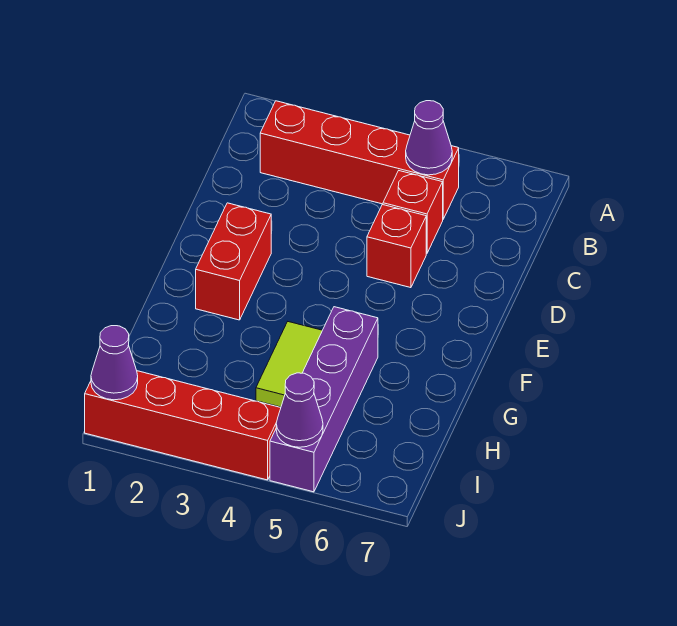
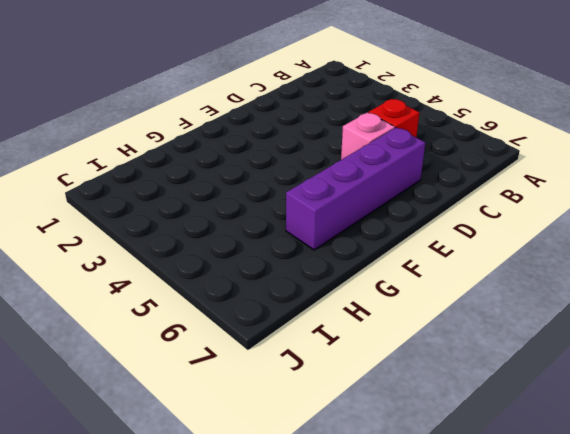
pink brick D5 level 1 -> red brick D5 level 1
purple brick D6:G6 level 1 -> purple brick G5:J5 level 1
none -> red brick B2:B5 level 1
none -> red brick E2:F2 level 1

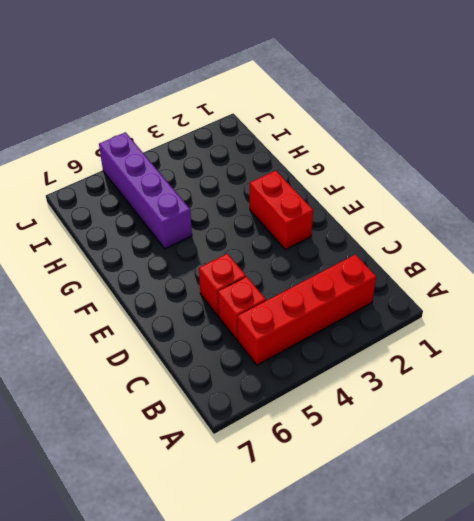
none -> lime tile G4:H4 level 1
none -> red brick J1:J4 level 1

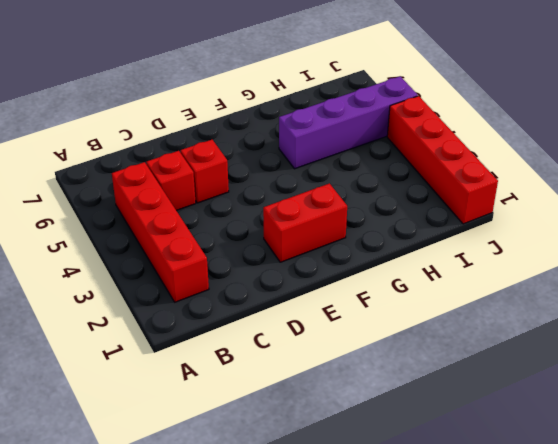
none -> lime tile G4:H4 level 1
none -> purple cone B5 level 2

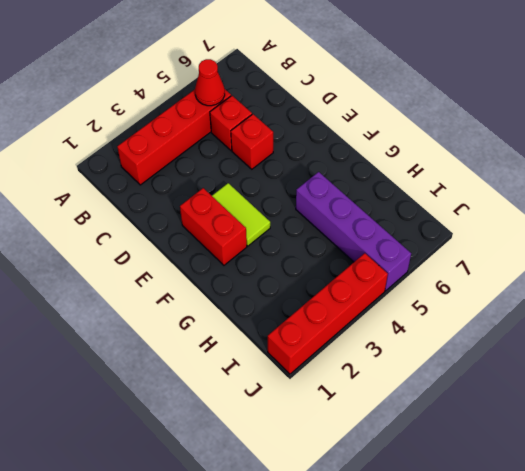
red cone B5 level 2 -> purple cone B5 level 2
lime tile E3:F3 level 1 -> lime tile G4:H4 level 1
none -> purple cone J1 level 2
none -> purple cone J5 level 2

